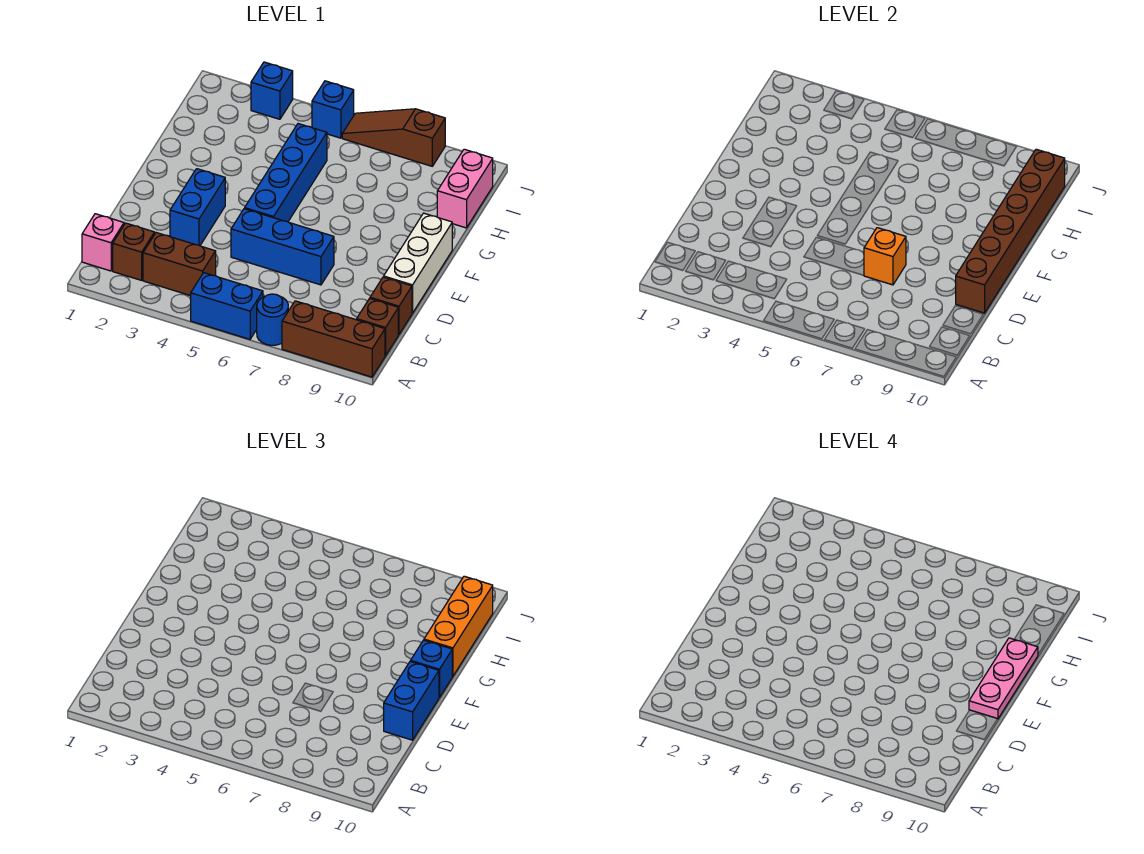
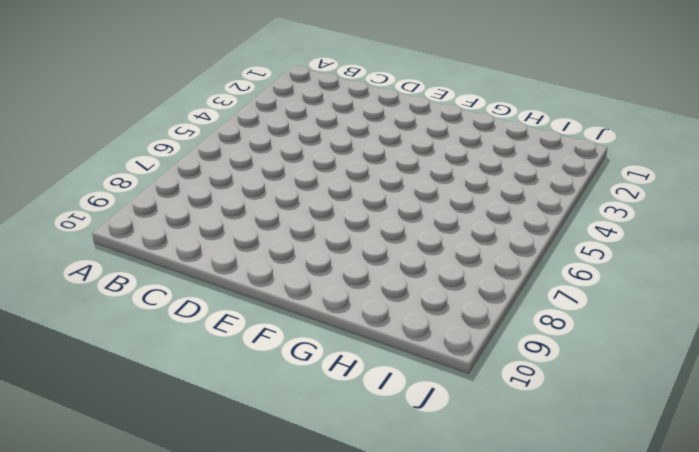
none -> blue brick A5:A6 level 1
none -> blue round brick A7 level 1
none -> brown brick A8:A10 level 1

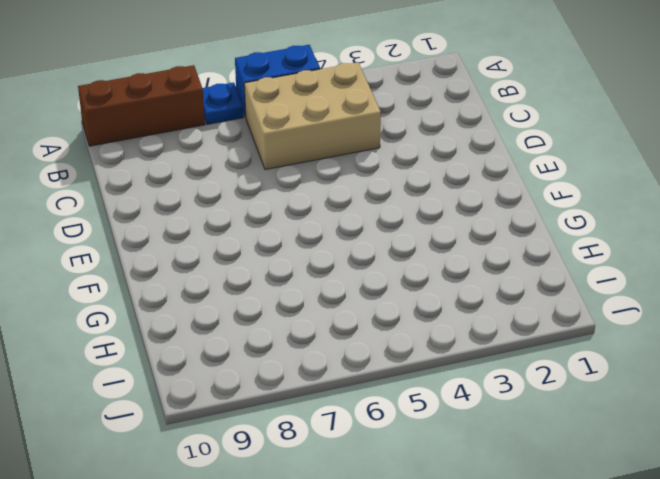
blue plate A7 level 1 -> blue round brick A7 level 1
tan brick B4:C6 level 1 -> brown brick B3:B4 level 1
none -> pink brick B1 level 1
none -> brown brick B2 level 1
none -> brown brick B10 level 1

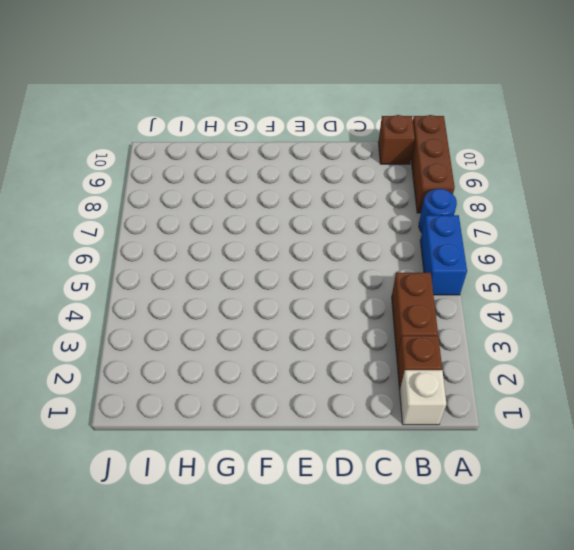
white brick B1 level 1 -> pink brick B1 level 1
none -> brown brick C10 level 1
none -> blue brick D3:E3 level 1
none -> blue brick D5:D7 level 1

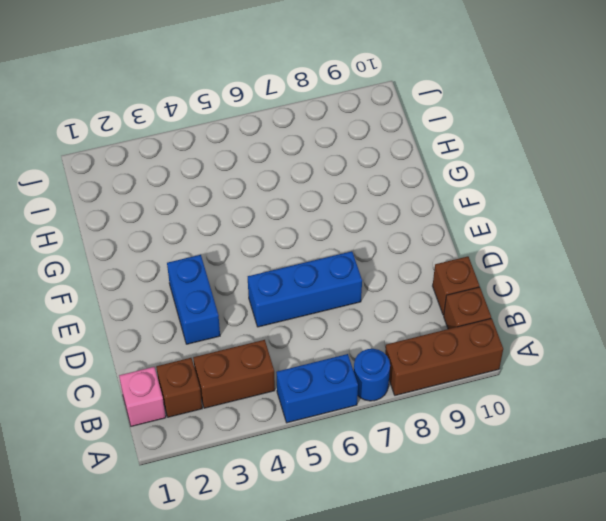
none -> white brick D10:F10 level 1
none -> blue brick E5:H5 level 1
none -> pink brick H10:I10 level 1

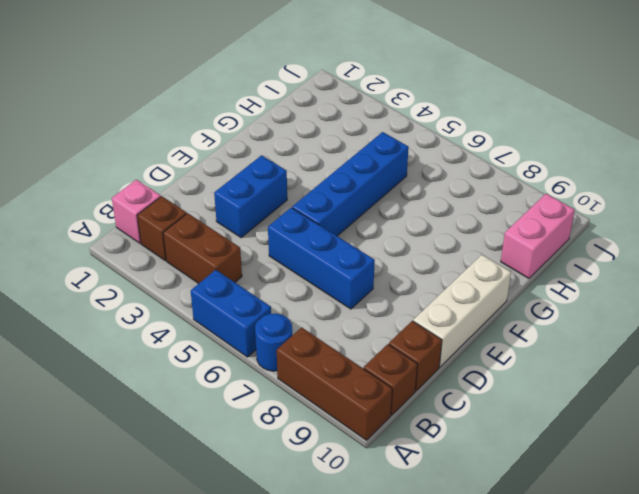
none -> blue brick J3 level 1
none -> blue brick J5 level 1
none -> brown slope J6:J8 level 1 top 8

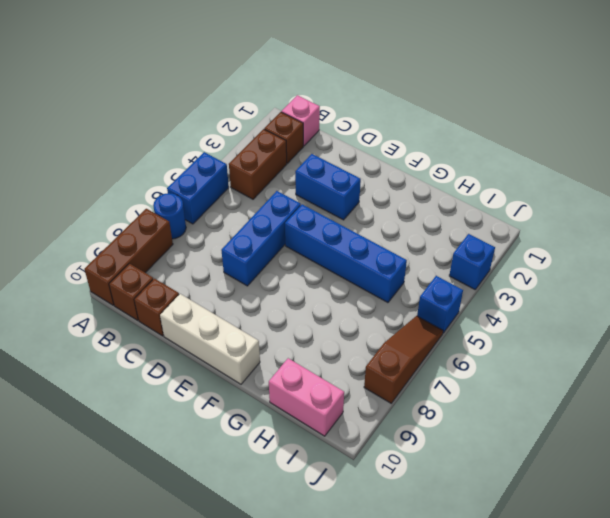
none -> orange brick D7 level 2
none -> brown brick D10:I10 level 2
none -> blue brick D10:E10 level 3

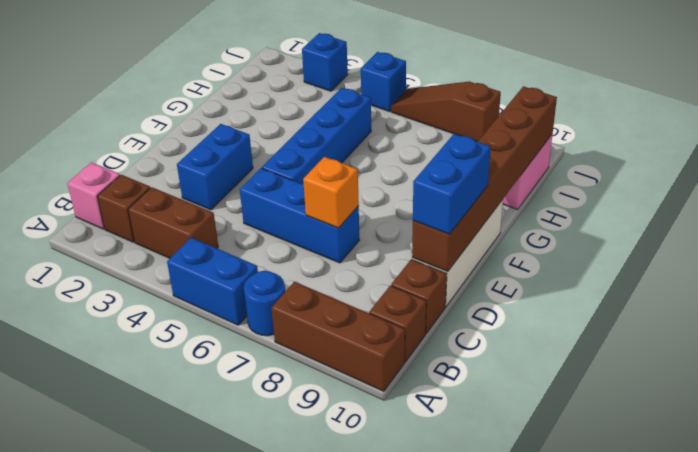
none -> blue brick F10 level 3
none -> orange brick G10:I10 level 3
none -> pink plate E10:G10 level 4

